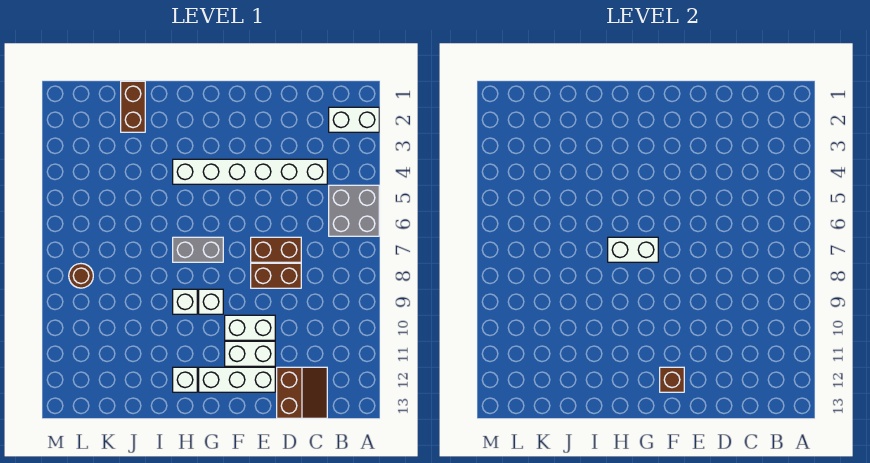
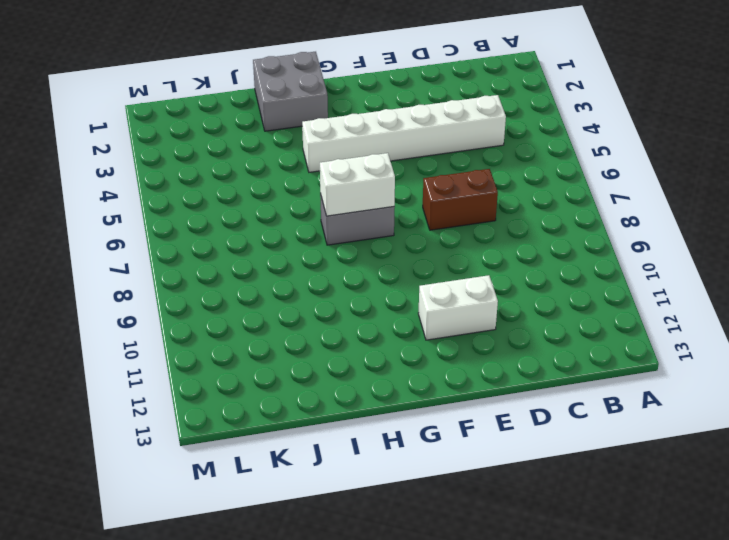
grey brick H1:I2 level 1 -> grey brick A5:B6 level 1
none -> white brick A2:B2 level 1
none -> brown slope C12:D13 level 1 top D
none -> brown brick D8:E8 level 1

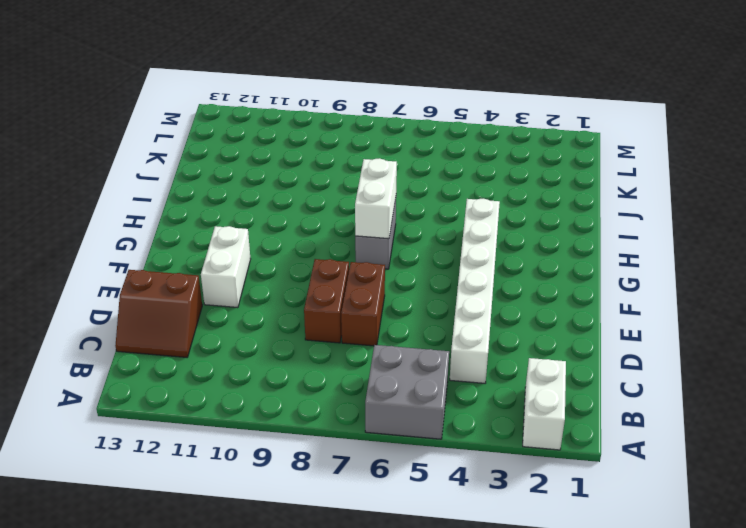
none -> white brick E10:F10 level 1
none -> white brick E12:G12 level 1
none -> white brick G9 level 1

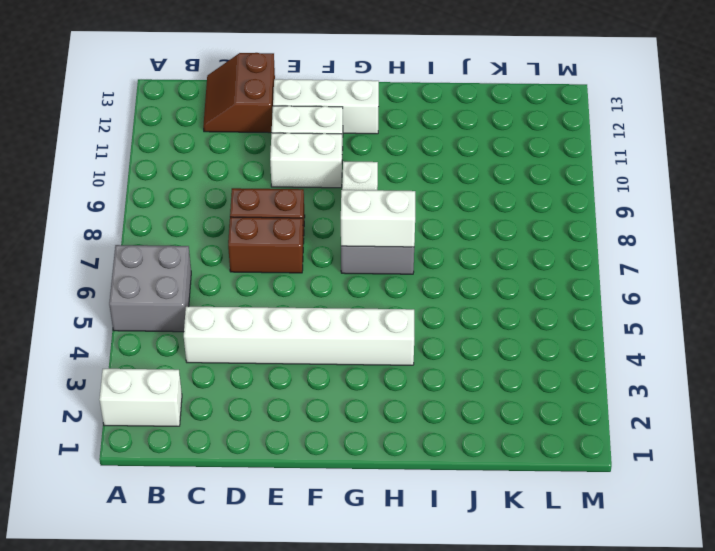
none -> white brick H9 level 1
none -> white brick H12 level 1
none -> brown brick J1:J2 level 1

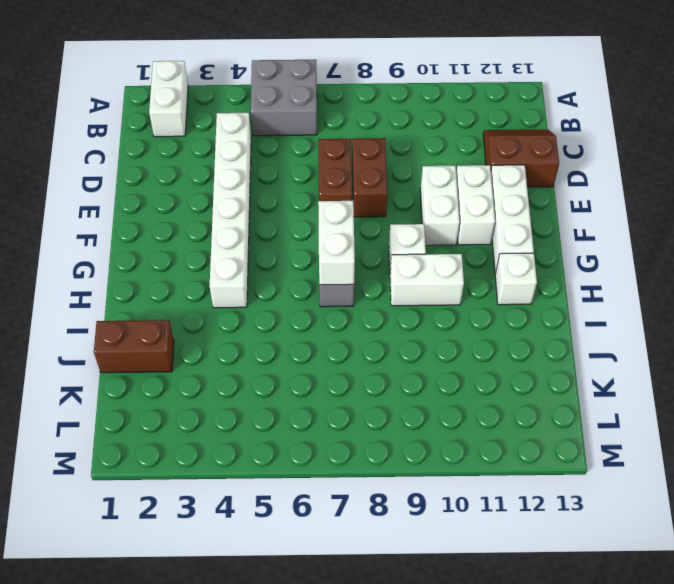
white brick H9:H10 level 1 -> white brick H9 level 1
none -> brown round brick L8 level 1
none -> brown brick F12 level 2

